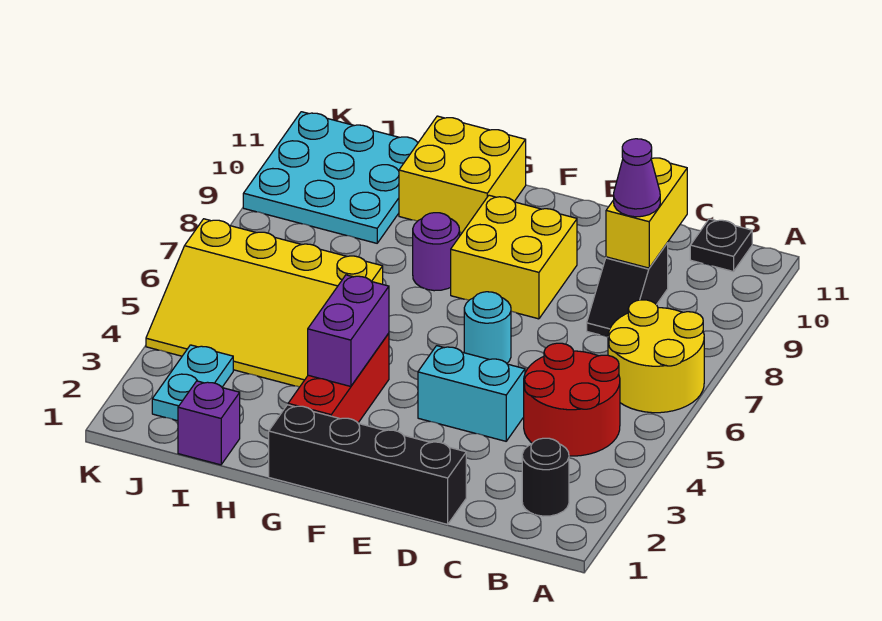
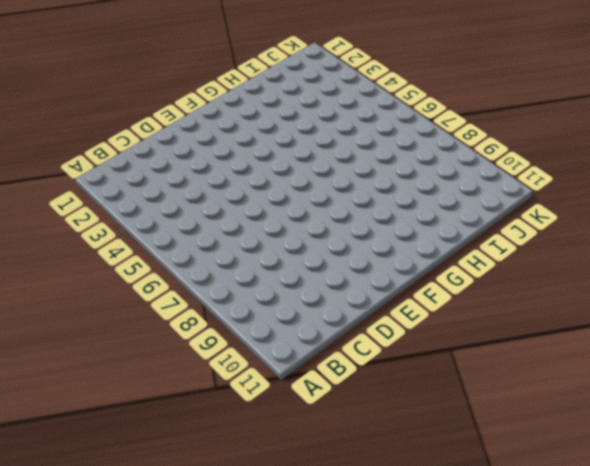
none -> yellow round brick A6:B7 level 1
none -> black round brick B2 level 1
none -> red round brick B4:C5 level 1

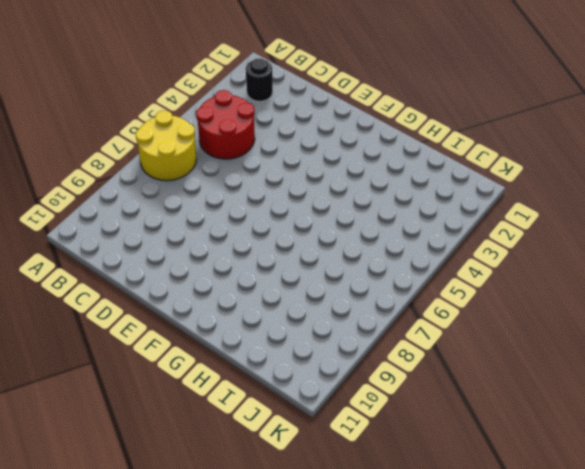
none -> black plate B11 level 1
none -> black slope C8:C9 level 1 top 9
none -> black brick D1:G1 level 1

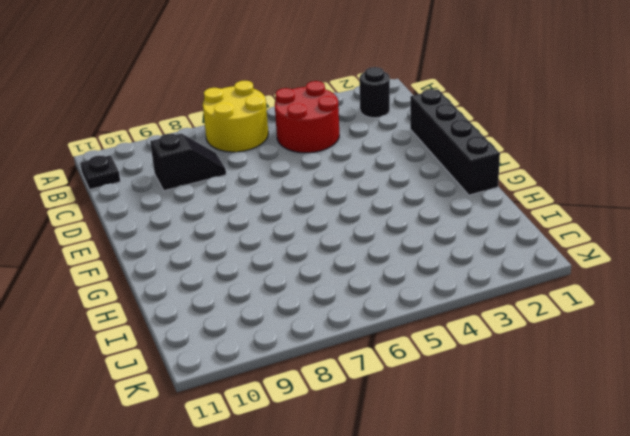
none -> cyan brick D4:E4 level 1
none -> cyan round brick E6 level 1
none -> yellow brick E8:F9 level 1

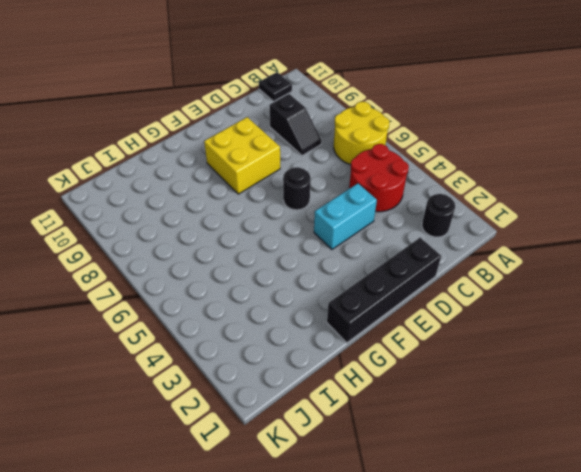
black round brick E6 level 1 -> cyan round brick E6 level 1
none -> red brick G2:G4 level 1
none -> purple round brick G8 level 1
none -> yellow brick G10:H11 level 1

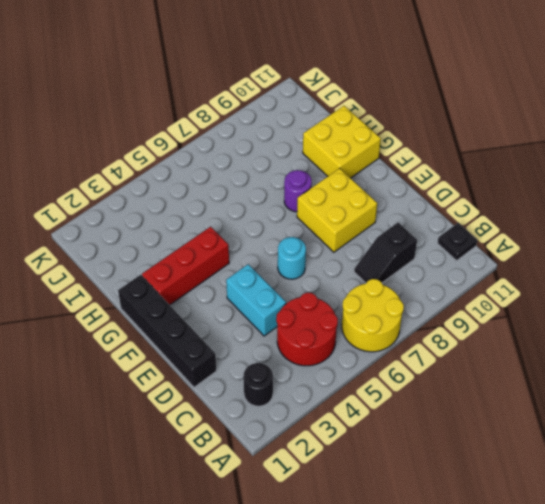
none -> yellow slope H4:K6 level 1 top 6
none -> purple brick I1 level 1
none -> cyan plate I9:K11 level 1

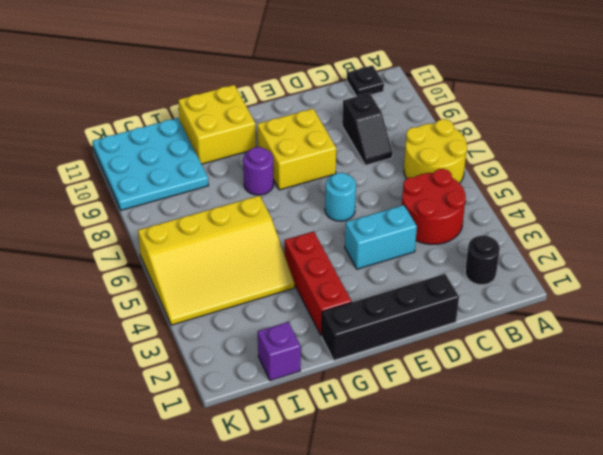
none -> cyan plate J2:J3 level 1
none -> yellow brick C9:C10 level 2
none -> purple brick G3:G4 level 2

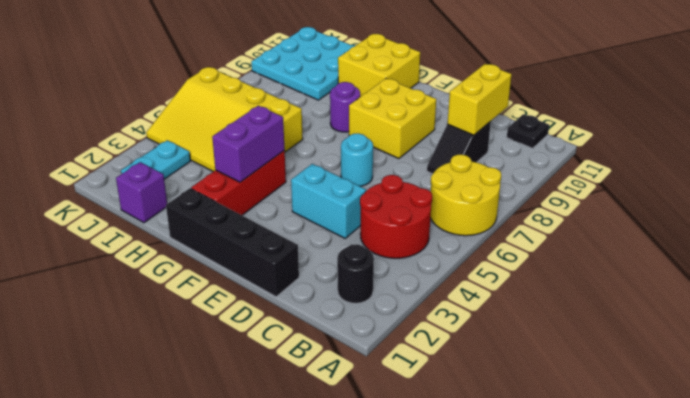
none -> purple cone C9 level 3

